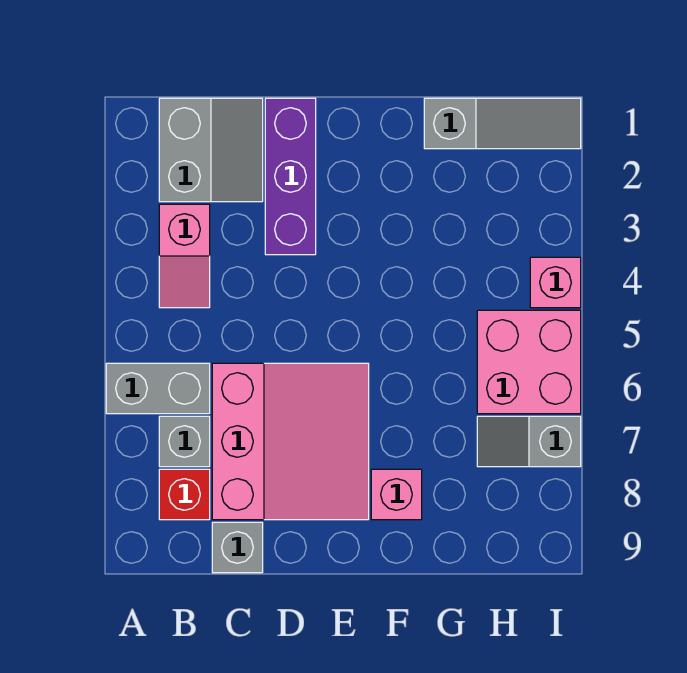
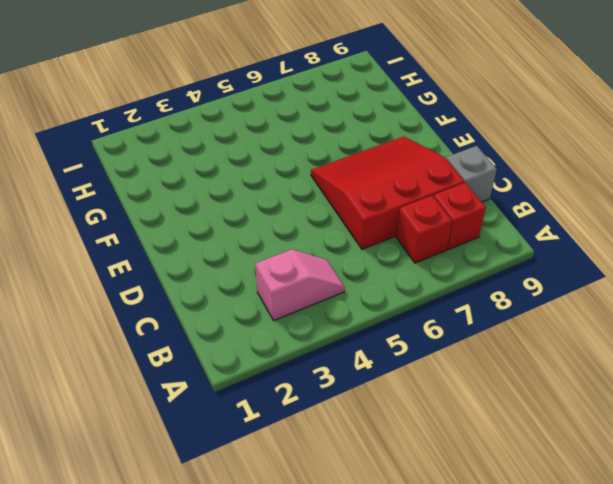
red brick B7 level 1 -> grey brick B7 level 1
red slope C6:E8 level 1 top C -> pink slope C6:E8 level 1 top C
none -> grey brick A6:B6 level 1
none -> grey slope B1:C2 level 1 top B
none -> purple brick D1:D3 level 1

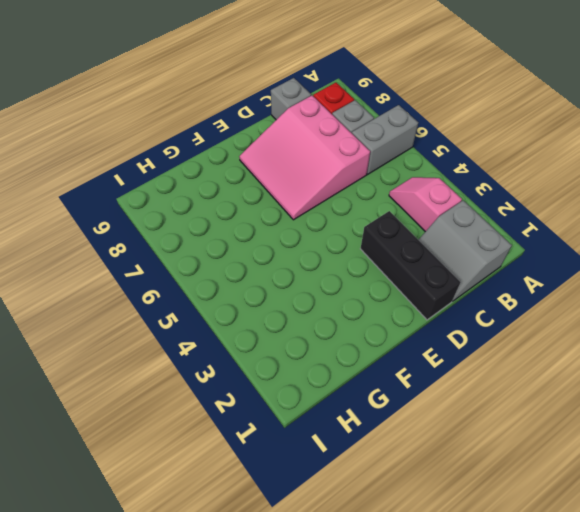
black brick D1:D3 level 1 -> purple brick D1:D3 level 1
none -> pink brick F8 level 1
none -> grey slope G1:I1 level 1 top G
none -> pink brick H5:I6 level 1

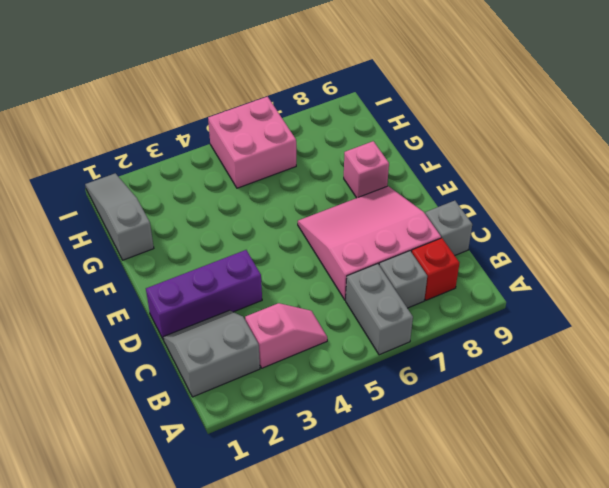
none -> grey slope H7:I7 level 1 top I
none -> pink brick I4 level 1

